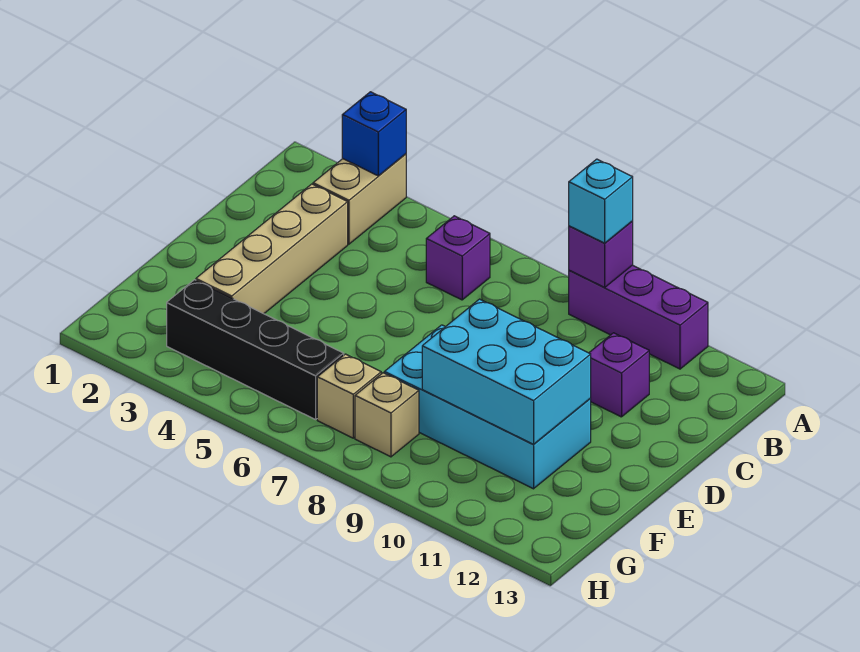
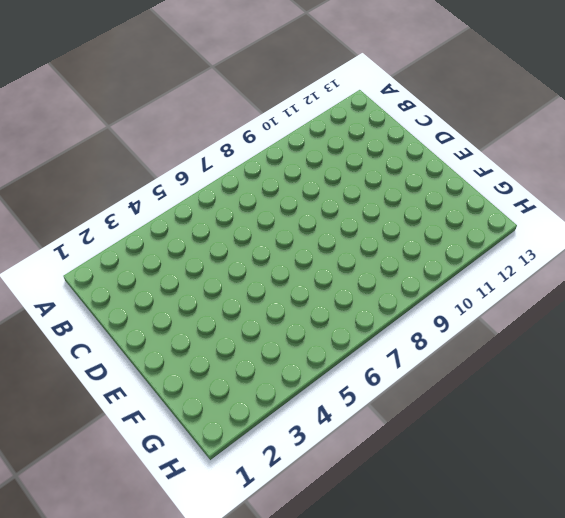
none -> tan brick A3:B3 level 1
none -> purple brick A9:A11 level 1
none -> purple brick B6 level 1

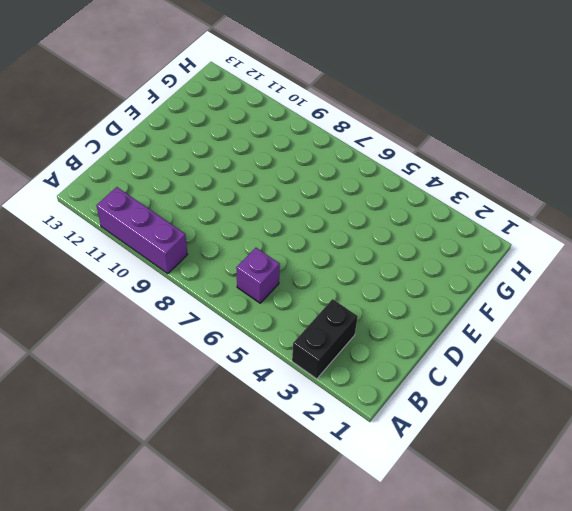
black brick A3:B3 level 1 -> tan brick A3:B3 level 1
none -> tan brick C3:F3 level 1
none -> purple brick C11 level 1
none -> cyan brick E8:F11 level 1

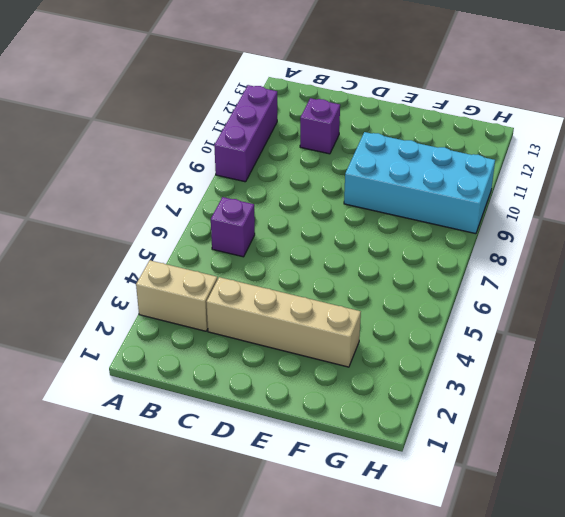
cyan brick E9:H10 level 1 -> cyan brick E8:F11 level 1
none -> black brick G3:G6 level 1
none -> tan brick G7 level 1
none -> tan brick G8 level 1

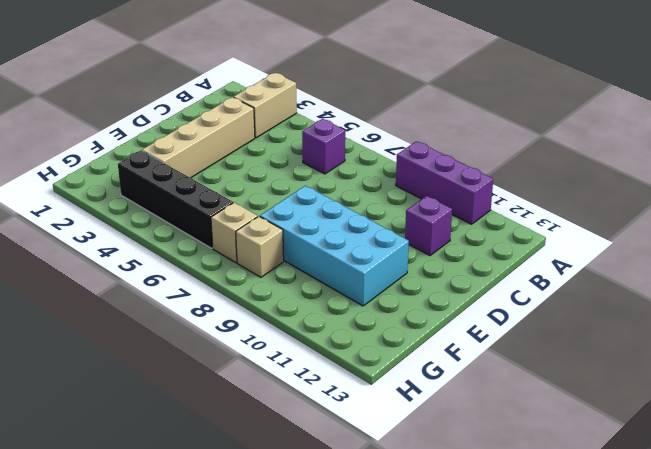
none -> blue brick A3 level 2
none -> purple brick A9 level 2
none -> cyan brick E9:F11 level 2

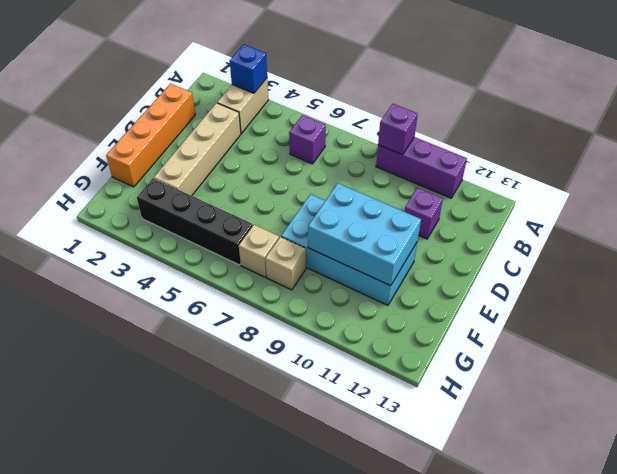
orange brick C1:F1 level 1 -> none
none -> cyan brick A9 level 3

